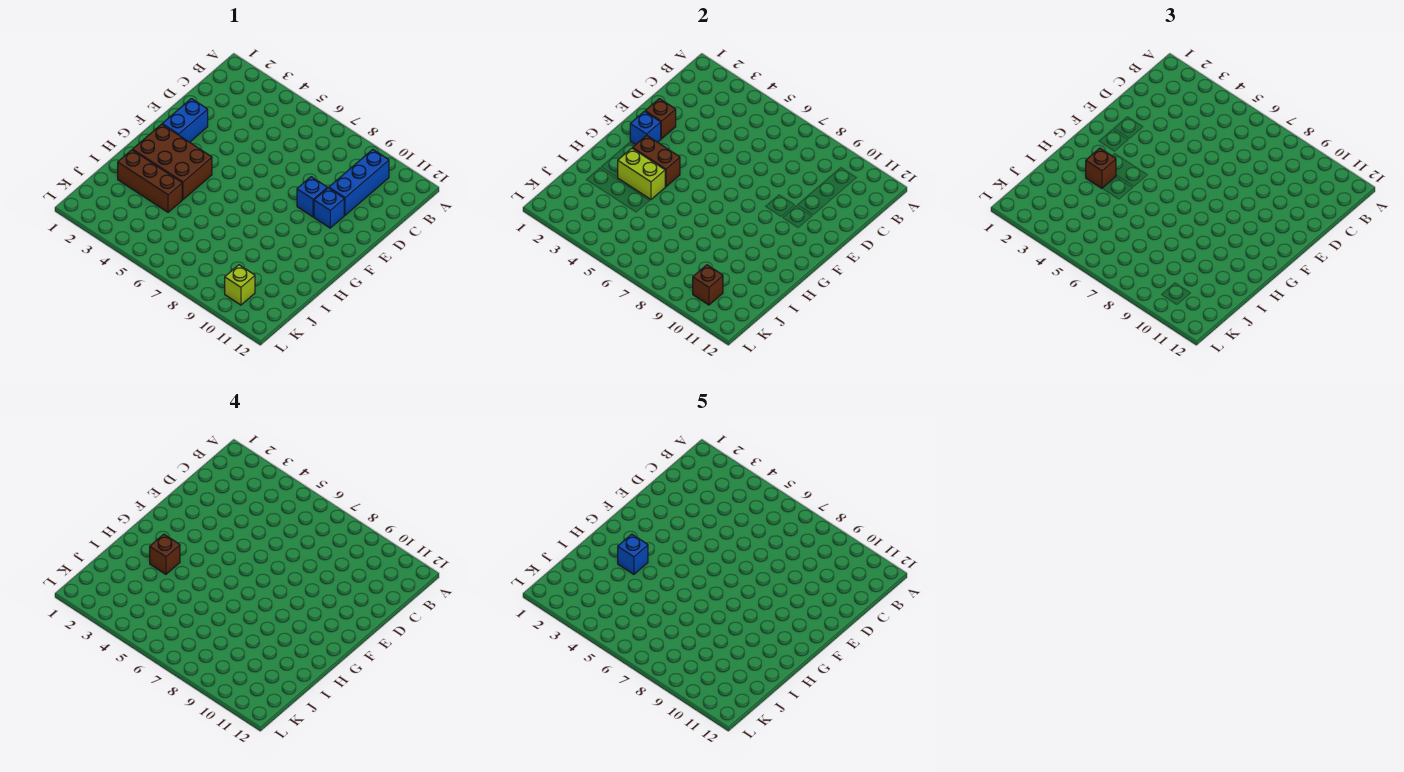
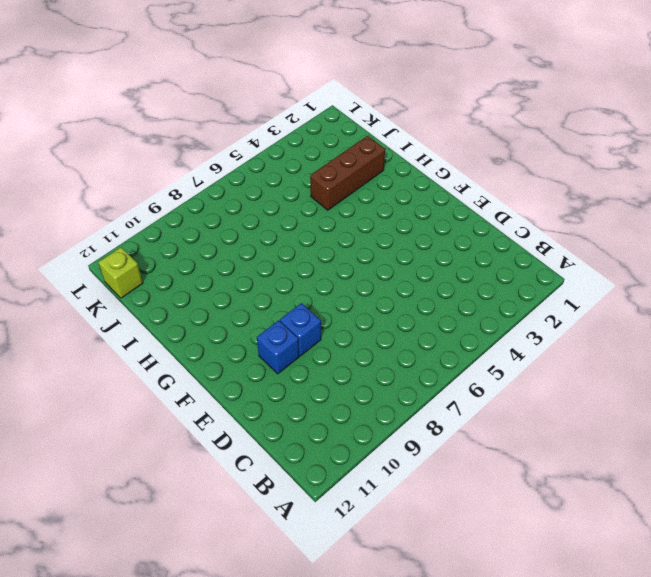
lime brick K12 level 1 -> lime brick K10 level 1
none -> blue brick B10:D10 level 1
none -> blue brick E2:F2 level 1
none -> brown brick G2:H4 level 1

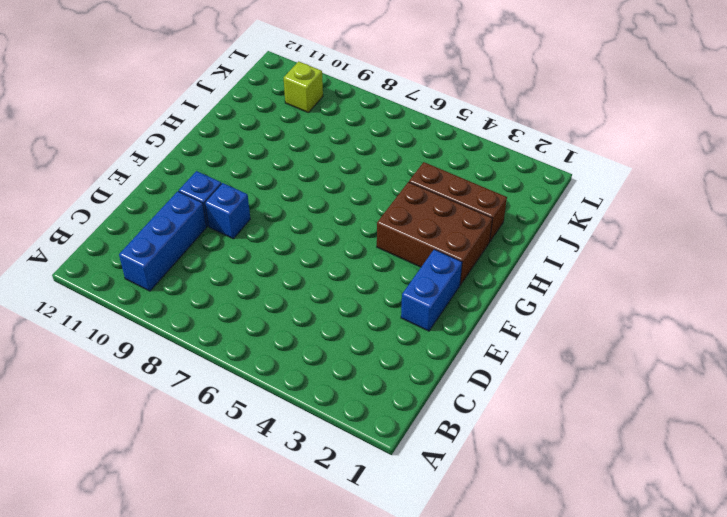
none -> brown brick E2 level 2
none -> blue brick F2 level 2
none -> brown brick G3:G4 level 2

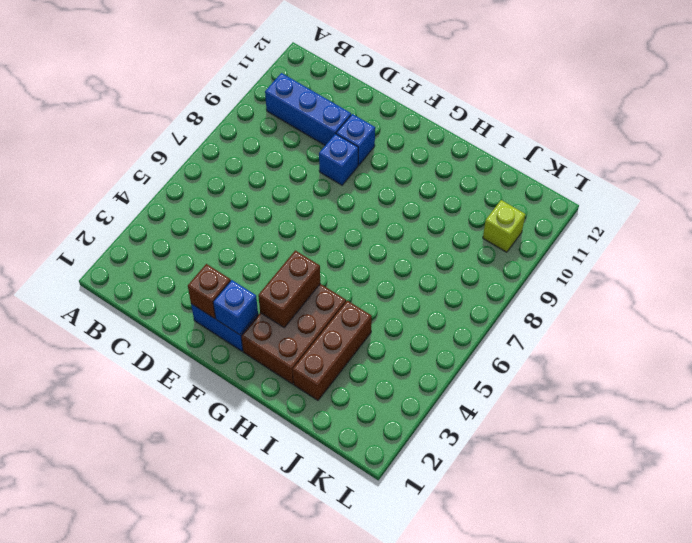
none -> lime brick H3:H4 level 2
none -> brown brick K10 level 2
none -> brown brick H3 level 3

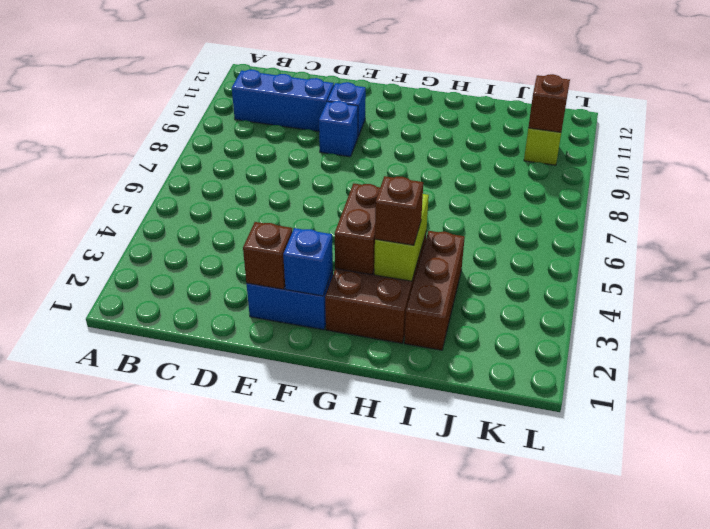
none -> brown brick H3 level 4
none -> blue brick H3 level 5

